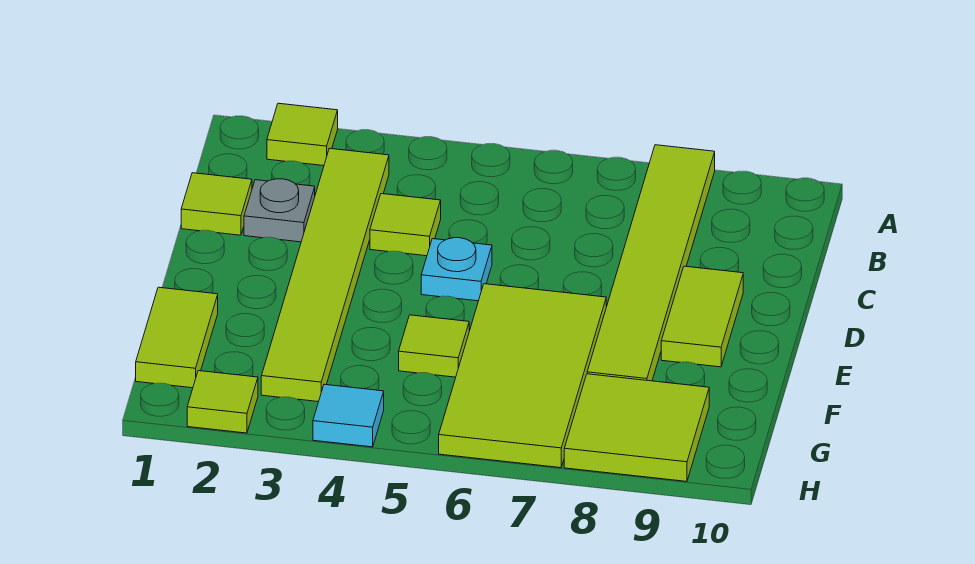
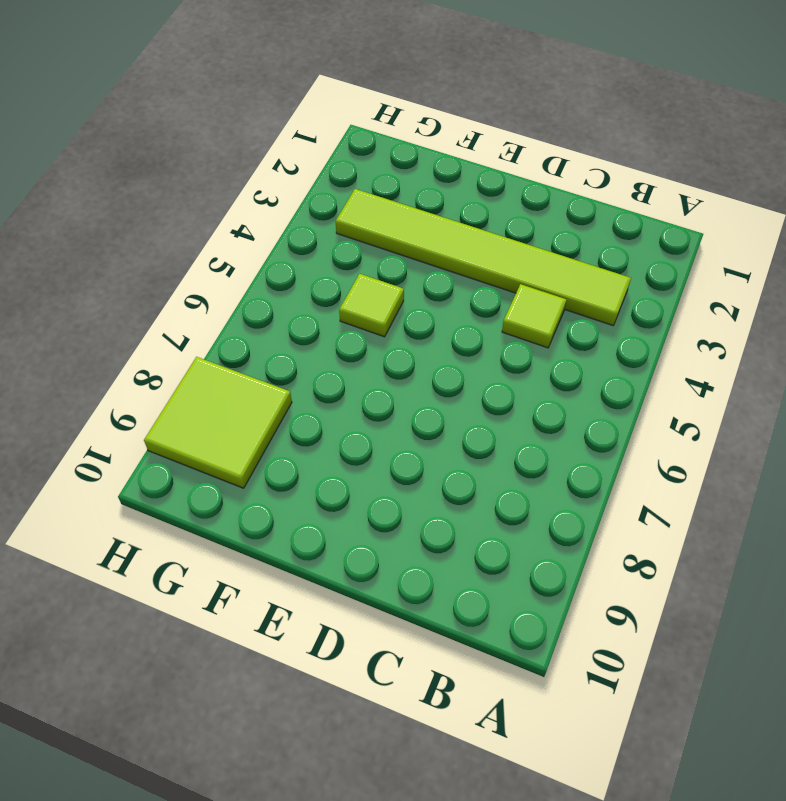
none -> lime tile A2 level 1
none -> lime tile A8:F8 level 1
none -> lime tile C1 level 1

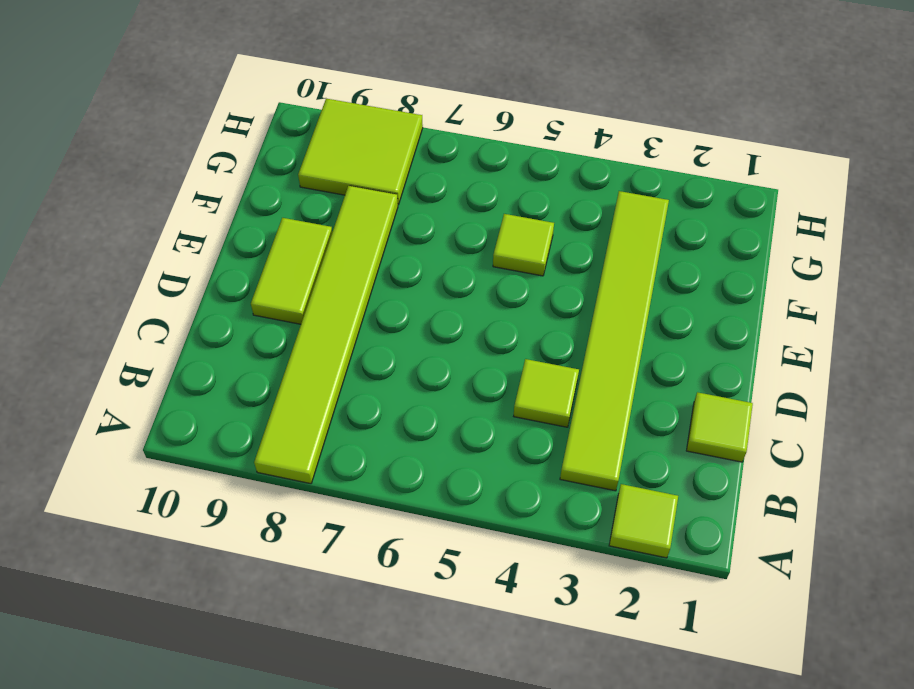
none -> grey plate C2 level 1
none -> cyan plate D5 level 1
none -> lime tile E6:H7 level 1

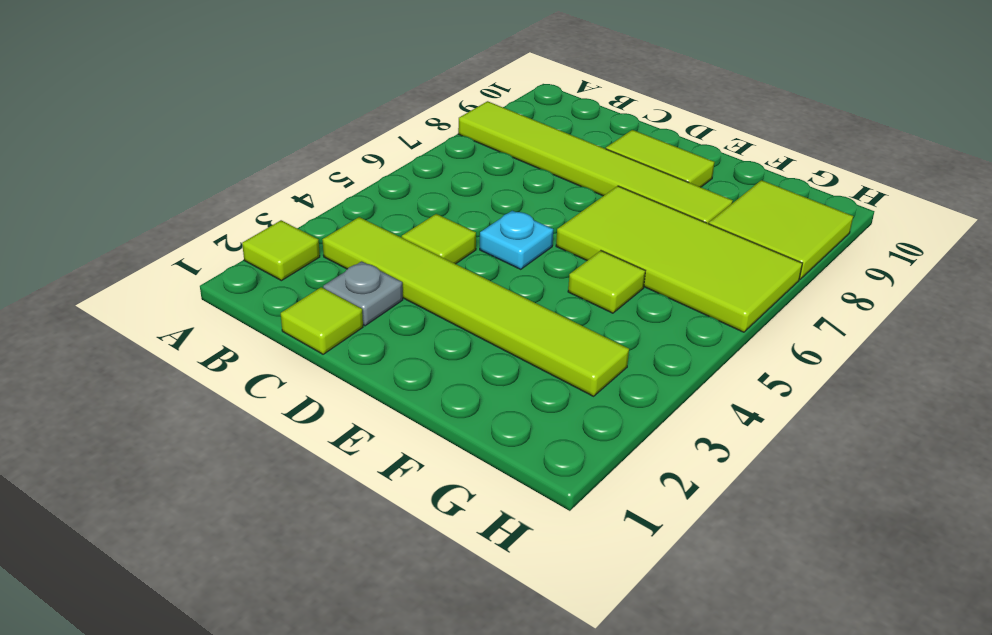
none -> lime tile F1:G1 level 1
none -> lime tile H2 level 1
none -> cyan tile H4 level 1

